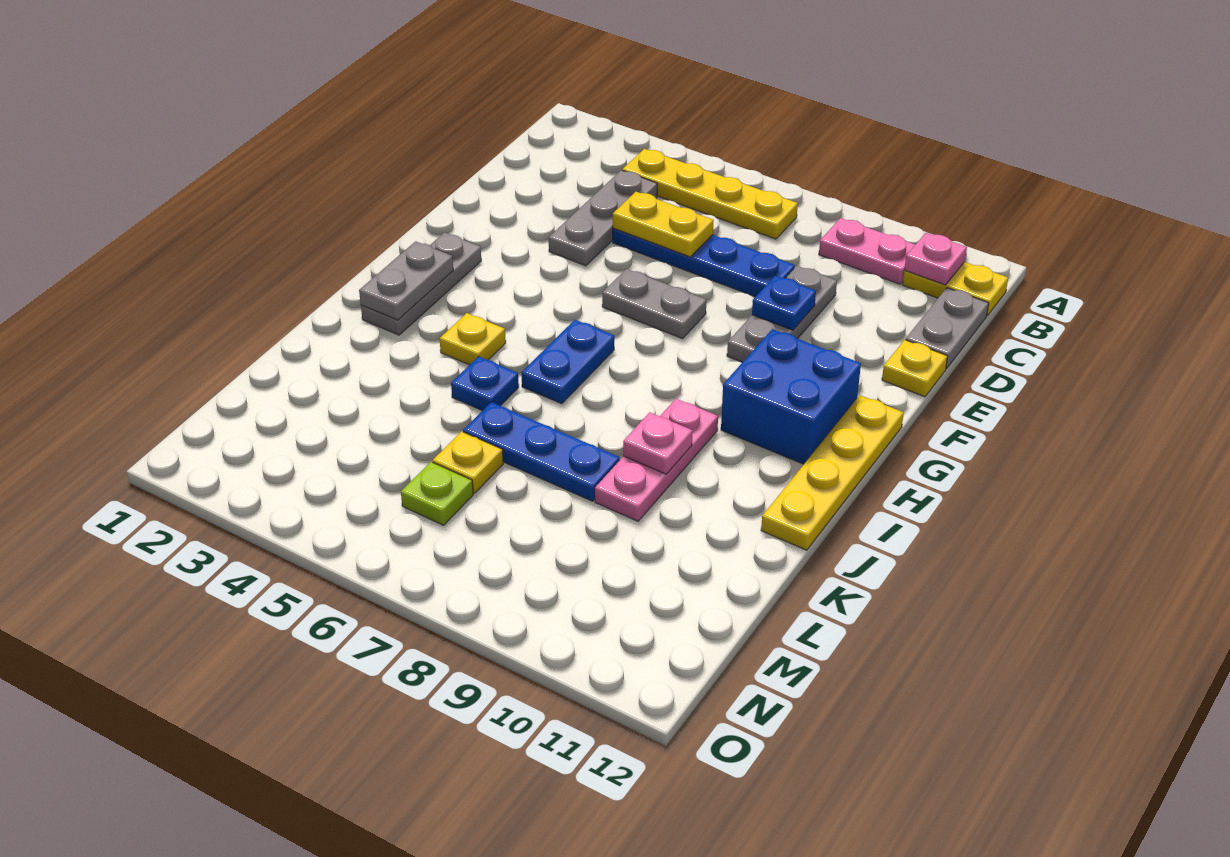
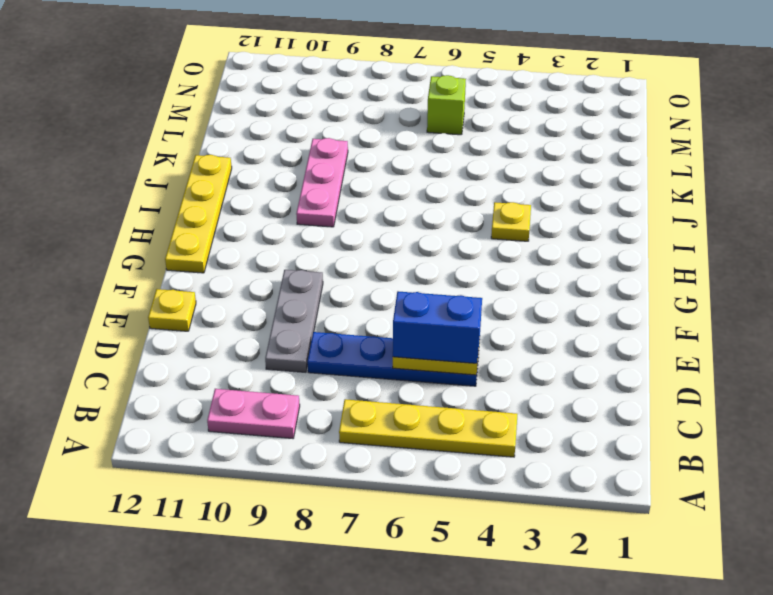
blue brick D5:D6 level 3 -> none
lime brick M6 level 1 -> lime plate M6 level 1
none -> yellow plate B11:B12 level 1
none -> grey plate C4:E4 level 1
none -> grey plate C12:D12 level 1

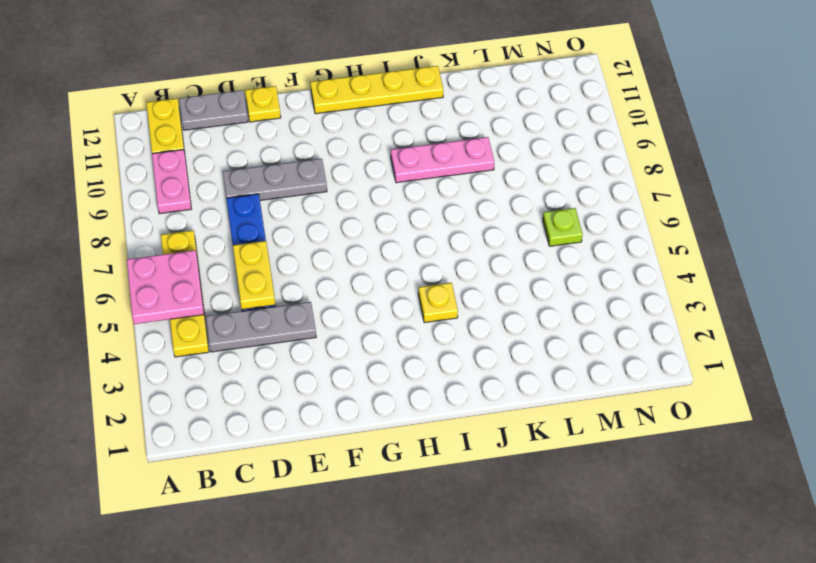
pink plate A5:B6 level 2 -> none
none -> grey plate F6:F7 level 1
none -> grey plate G2:I2 level 1
none -> blue brick G10:H11 level 1

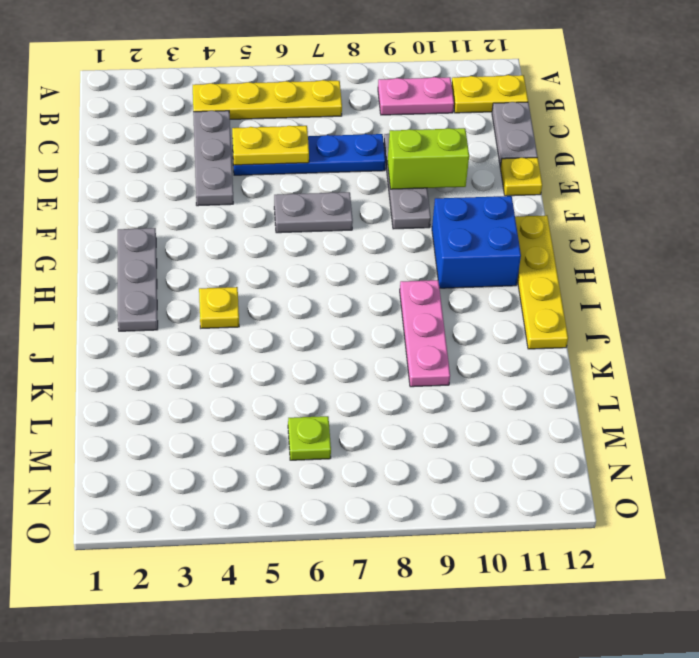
lime brick E9:E10 level 2 -> blue plate E9 level 2
none -> blue plate H6:I6 level 1
none -> blue plate J5 level 1
none -> blue plate K6:K8 level 1

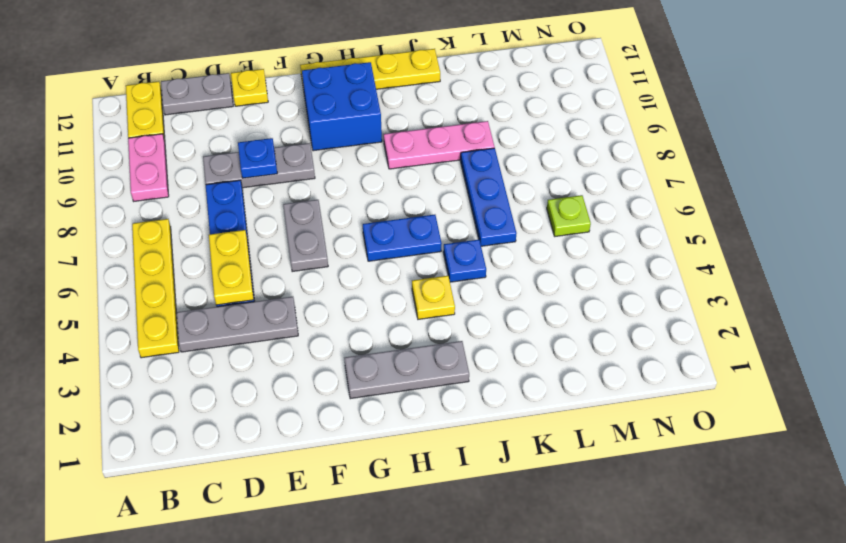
none -> yellow plate L6 level 1
none -> pink plate B11 level 2
none -> grey plate H2:I2 level 2

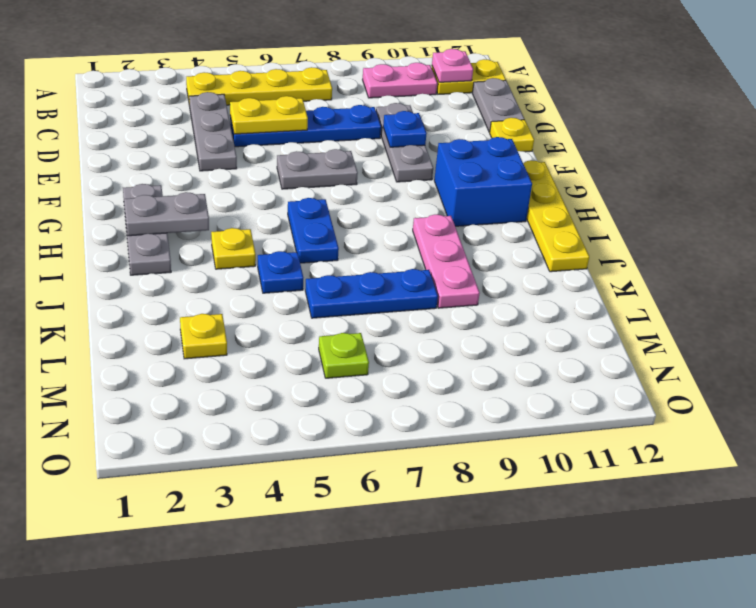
grey plate H2:H3 level 2 -> grey plate H2:I2 level 2
yellow plate L3 level 1 -> yellow plate L6 level 1
none -> pink plate J9 level 2

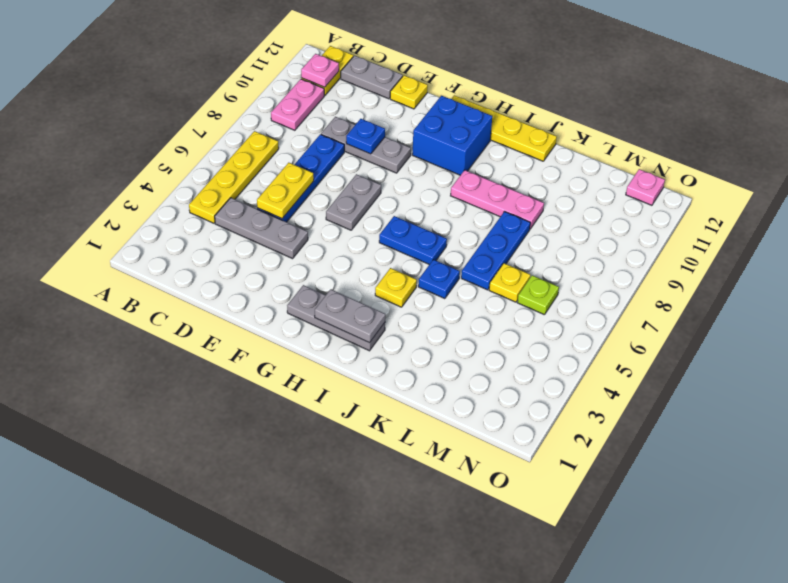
pink plate N12 level 1 -> pink plate J9 level 2

